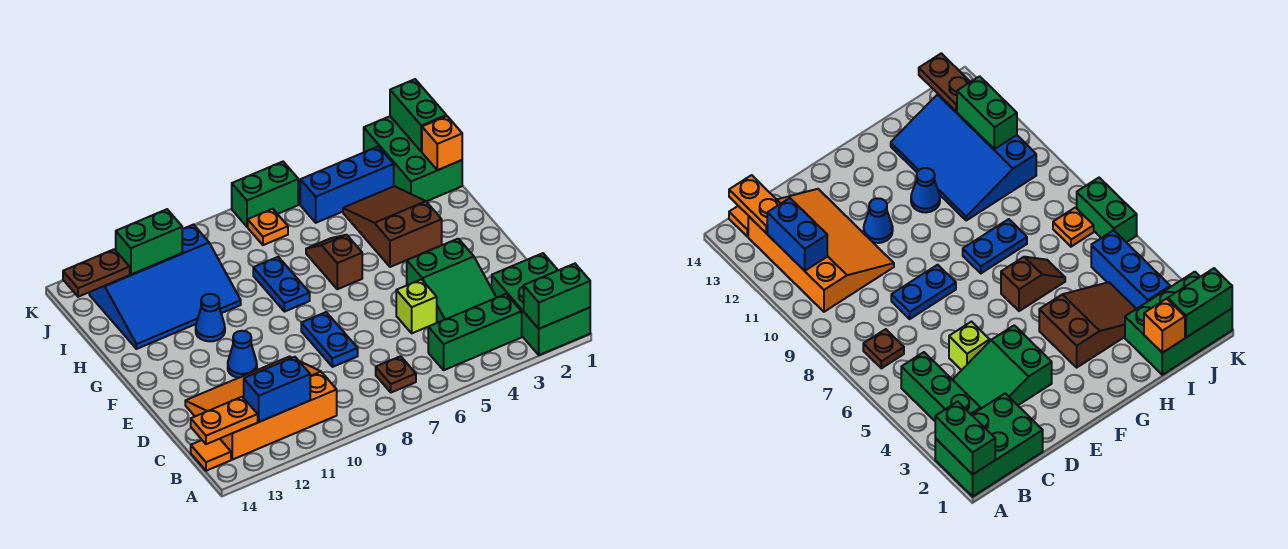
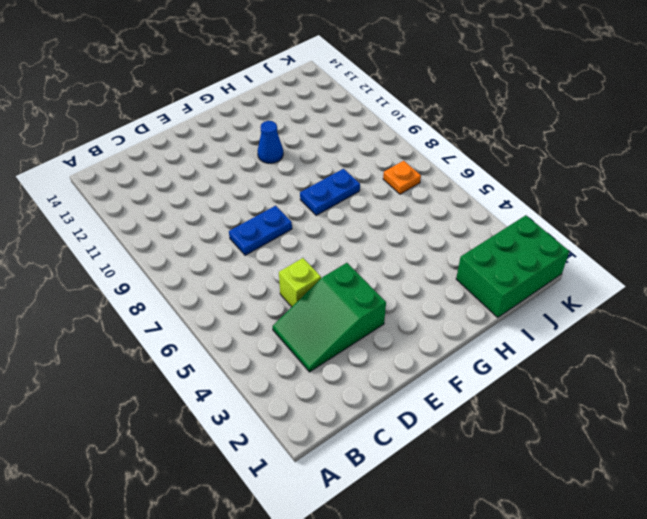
none -> green brick A1:C2 level 1
none -> green brick B3:B5 level 1
none -> brown plate B7 level 1

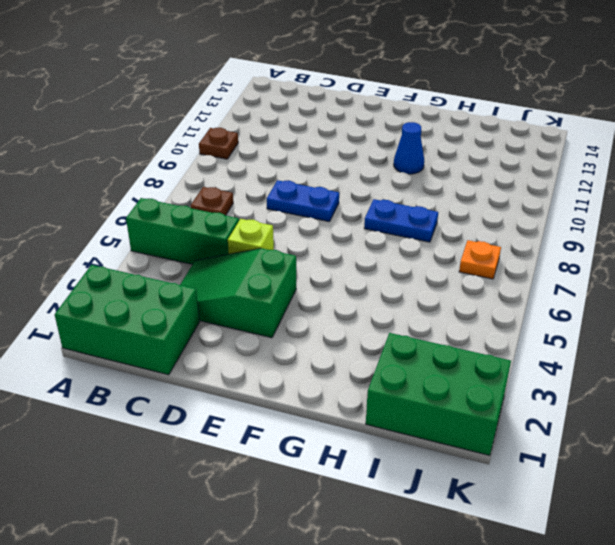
green brick A5:C5 level 1 -> green brick B3:B5 level 1
brown plate A10 level 1 -> none
none -> orange slope B10:D13 level 1 top B
none -> orange tile B14 level 1
none -> blue cone E11 level 1

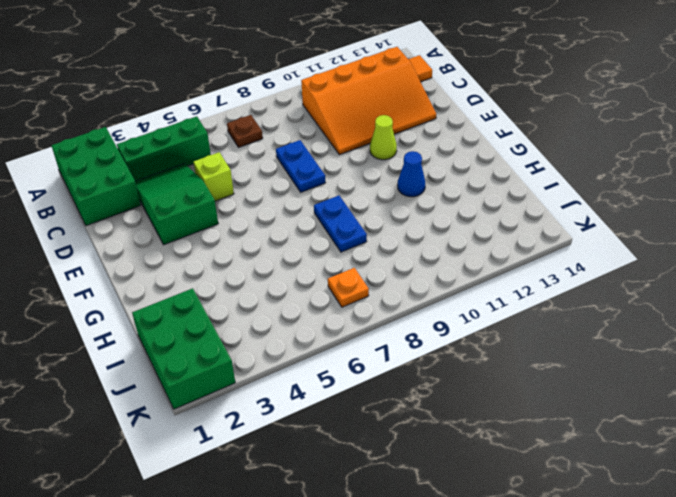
lime cone E11 level 1 -> blue cone E11 level 1
none -> brown slope G3:I4 level 1 top G
none -> brown slope G6:H6 level 1 top G
none -> blue slope H10:J13 level 1 top J

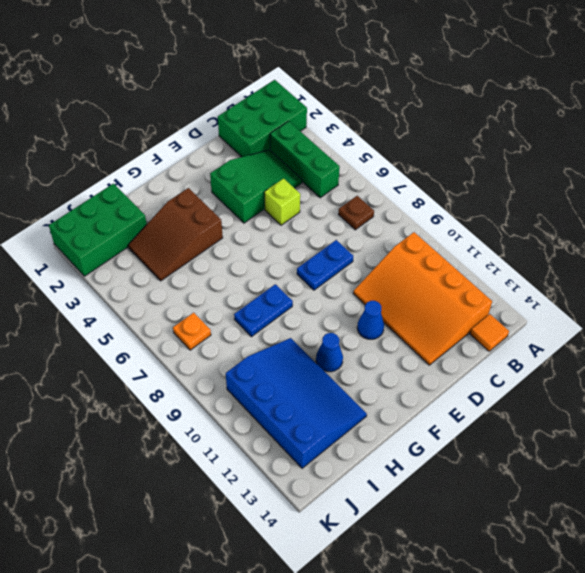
none -> brown slope G6:H6 level 1 top G
none -> blue brick J3:J5 level 1
none -> green brick K6:K7 level 1

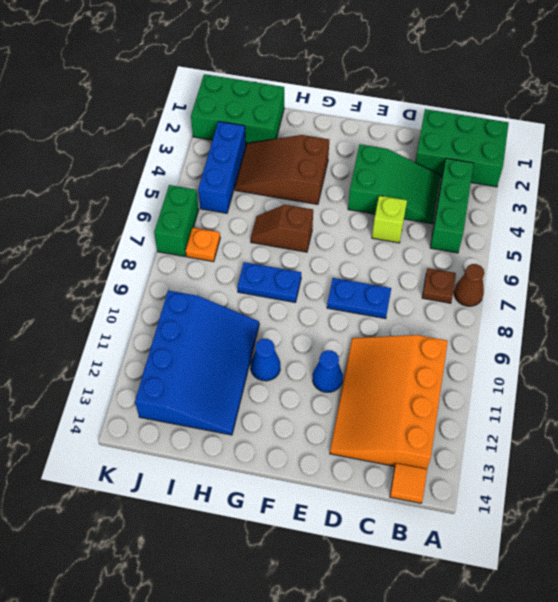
brown cone A7 level 1 -> none
none -> green brick A1:A2 level 2
none -> blue brick B11:B12 level 2
none -> orange plate B13:B14 level 2

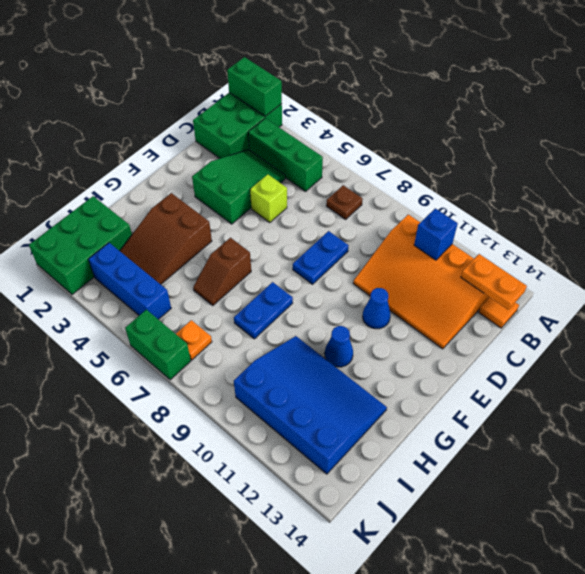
blue brick B11 level 2 -> blue brick B11:B12 level 2
none -> orange brick I1 level 2
none -> green brick J1:K1 level 2
none -> green brick J11:J12 level 2

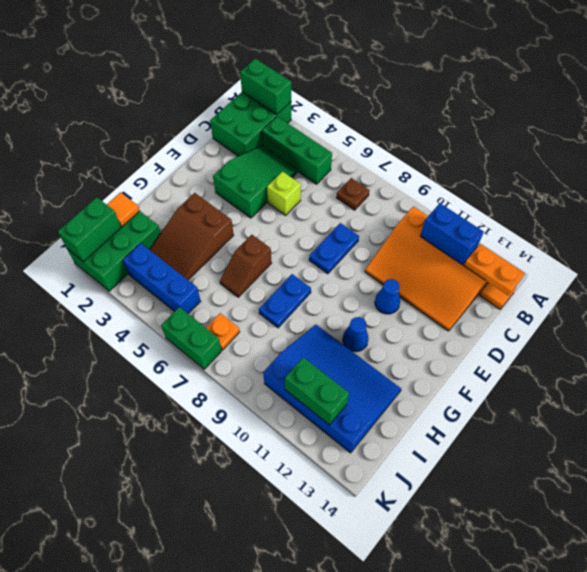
orange tile I1 level 2 -> orange brick I1 level 2
none -> brown plate J13:J14 level 2

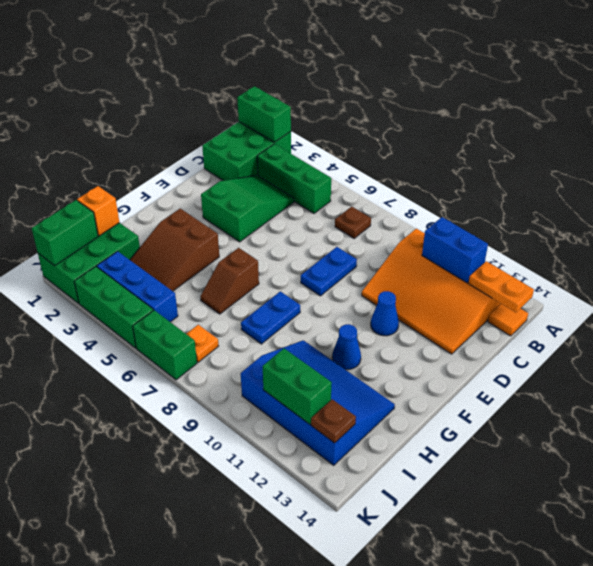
brown plate J13 level 2 -> brown plate J13:J14 level 2
green brick K3:K5 level 1 -> none
none -> lime brick D5 level 1

